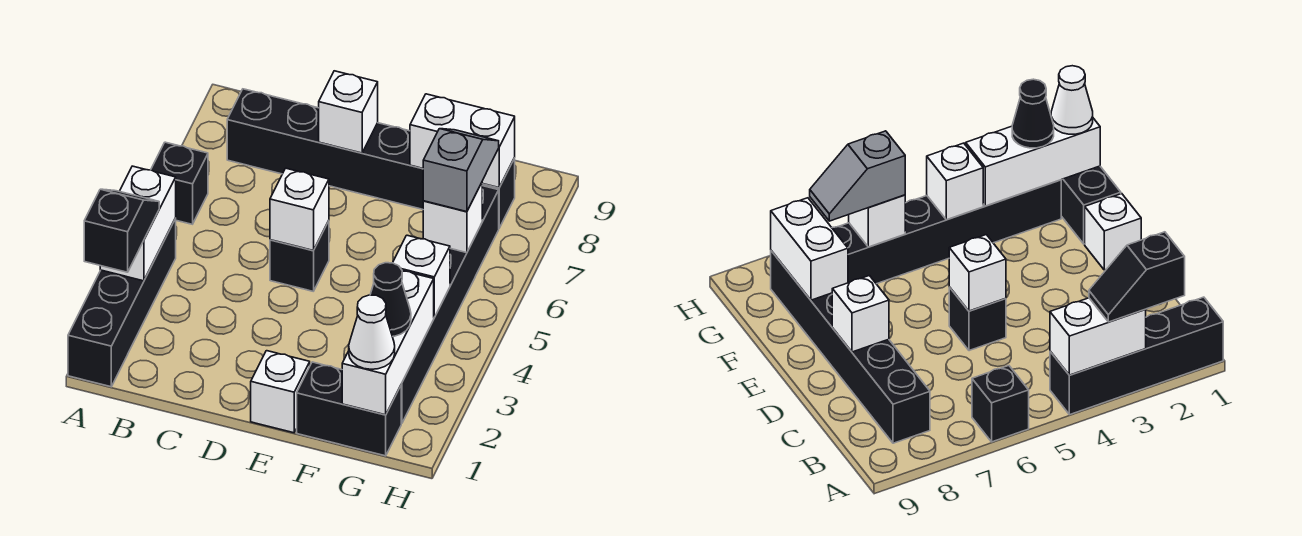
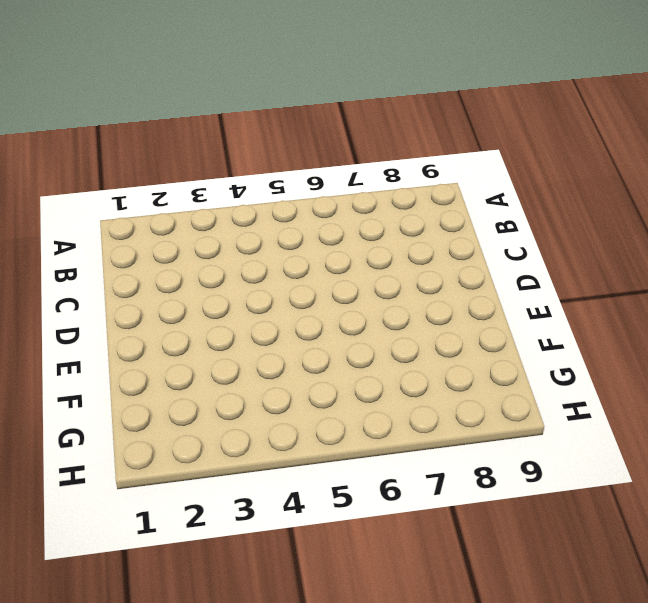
none -> black brick A1:A4 level 1
none -> black brick A6 level 1
none -> black brick B8:G8 level 1

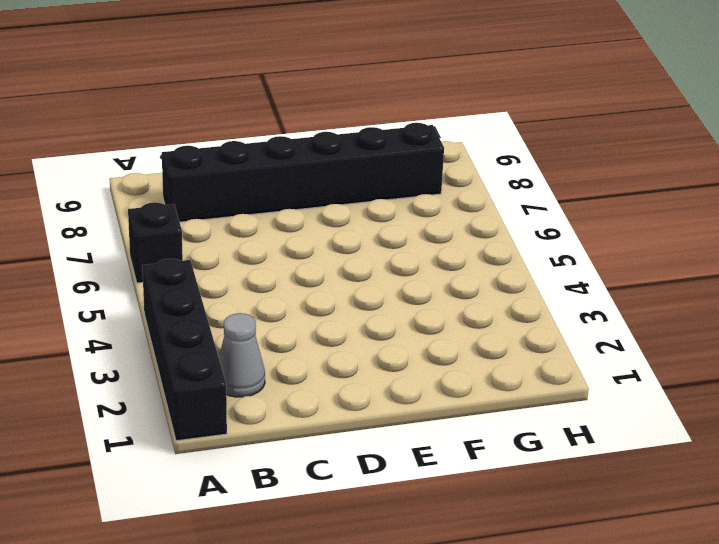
grey cone B2 level 1 -> none
none -> black brick D5 level 1
none -> white brick E1 level 1
none -> black brick F1:G1 level 1

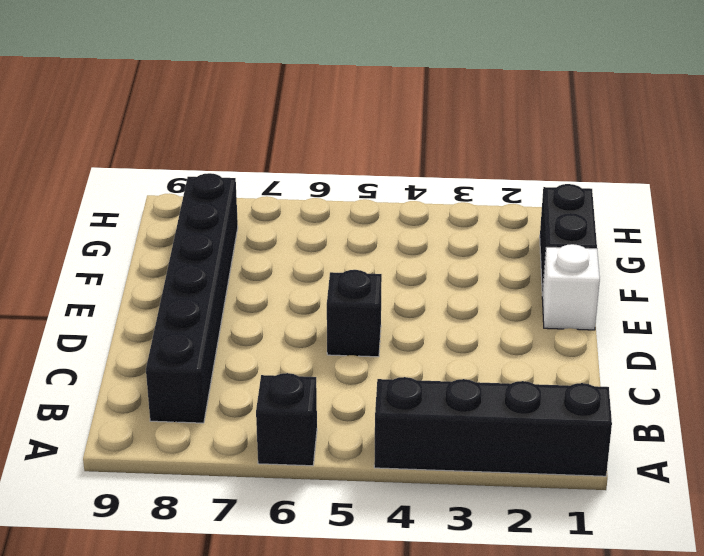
none -> black brick G2:G7 level 1
none -> white brick A3:A4 level 2
none -> white brick D5 level 2

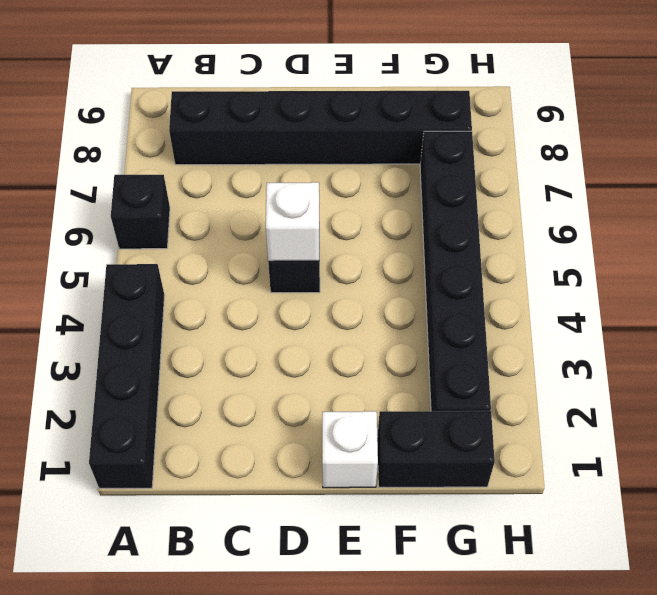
none -> white brick A3:A4 level 2
none -> white brick D8 level 2
none -> white brick F8:G8 level 2

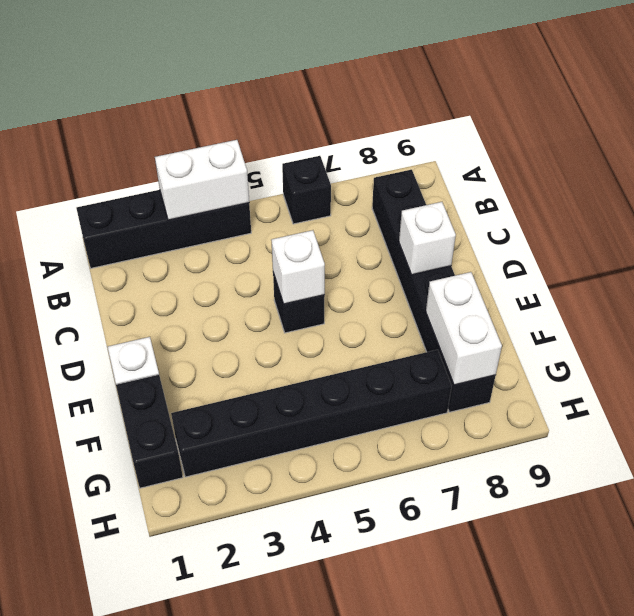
none -> white brick G1:G3 level 2
none -> white brick G4 level 2
none -> white brick G6 level 2

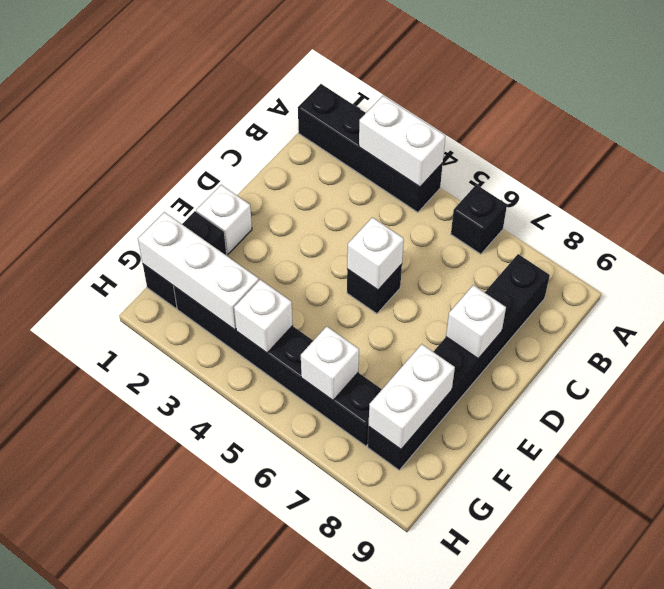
none -> black slope A2:A3 level 3 top 2
none -> white cone G1 level 3
none -> black cone G2 level 3

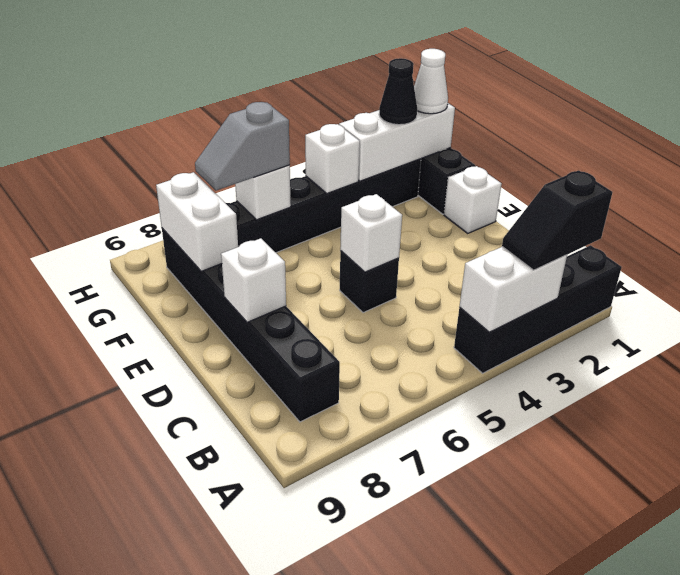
none -> black brick A6 level 1

